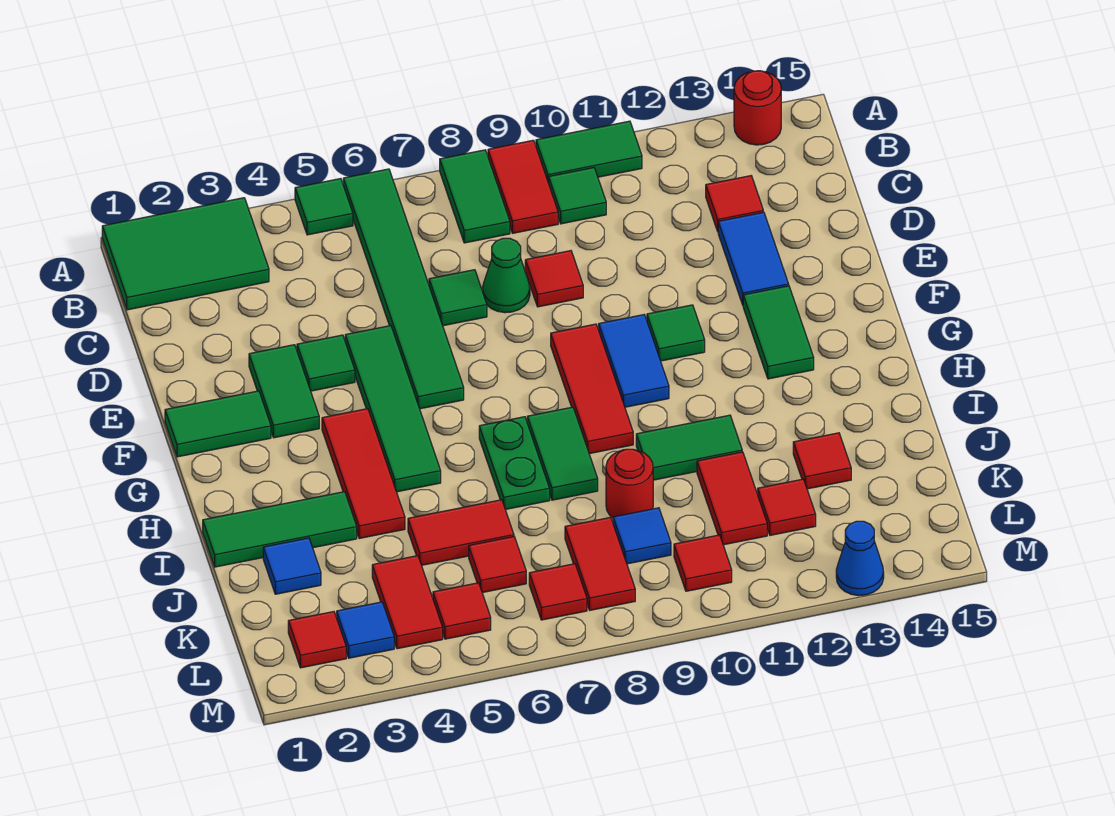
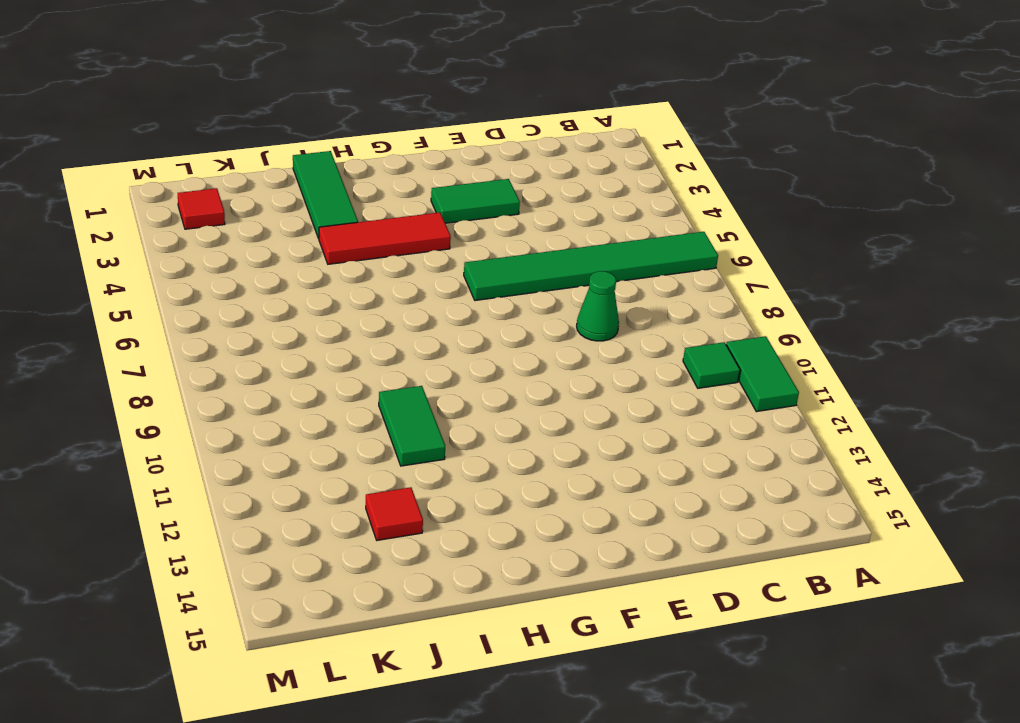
none -> green tile A1:B3 level 1
none -> green tile A5 level 1
none -> green tile A8:B8 level 1
none -> red tile A9:B9 level 1

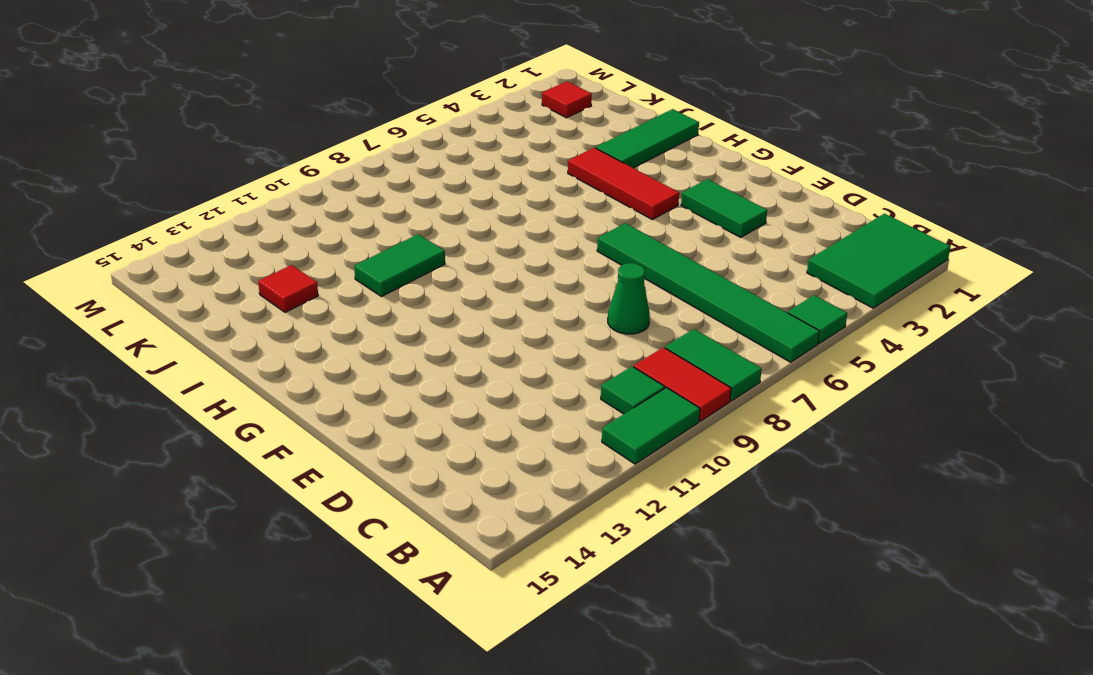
none -> red round brick A14 level 1
none -> red tile C13 level 1
none -> green tile D7 level 1
none -> red tile D9 level 1

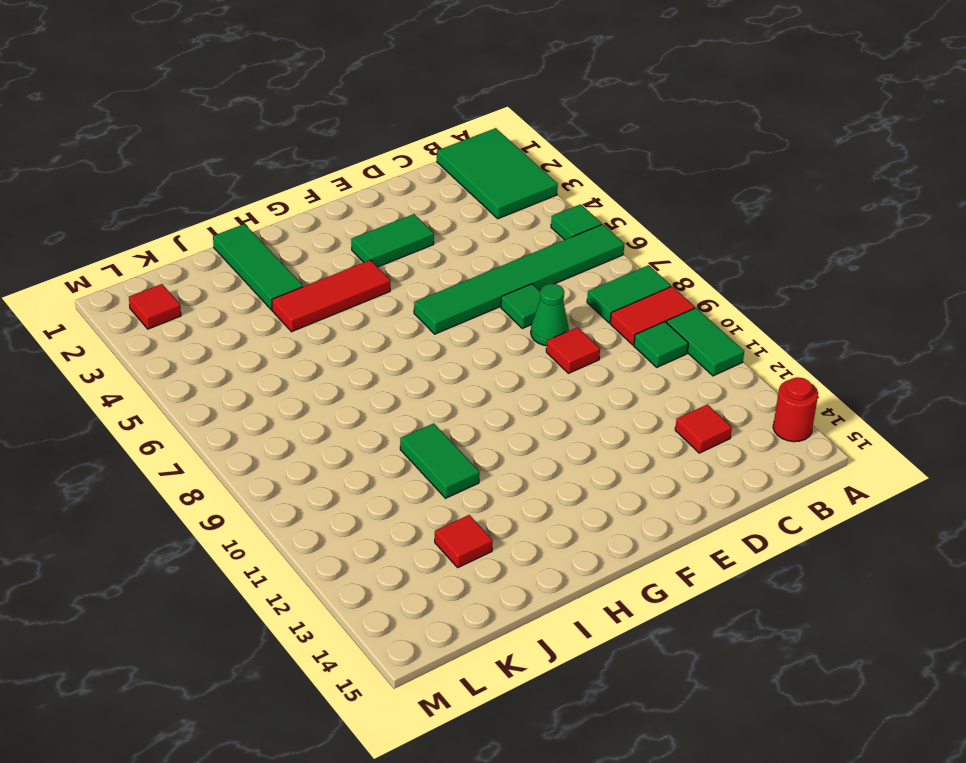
none -> blue tile D13:E13 level 1
none -> green tile E4 level 1
none -> green tile E5:H5 level 1
none -> green tile F1:F2 level 1

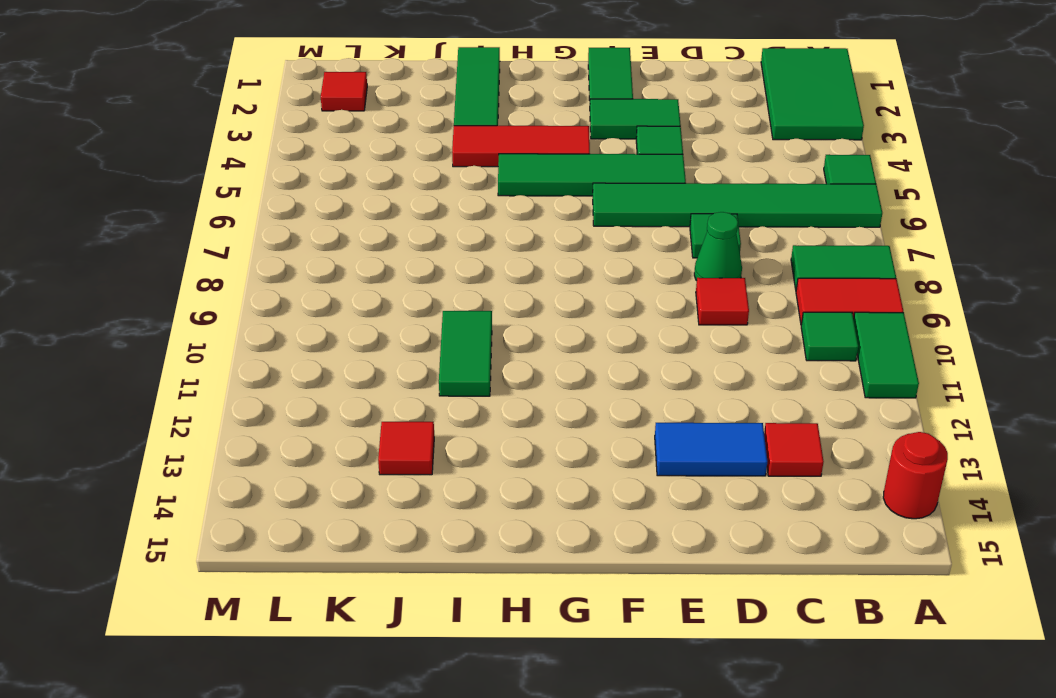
none -> red tile F9:H9 level 1
none -> blue tile F10:G10 level 1
none -> green tile F11 level 1
none -> green tile F13:G13 level 1

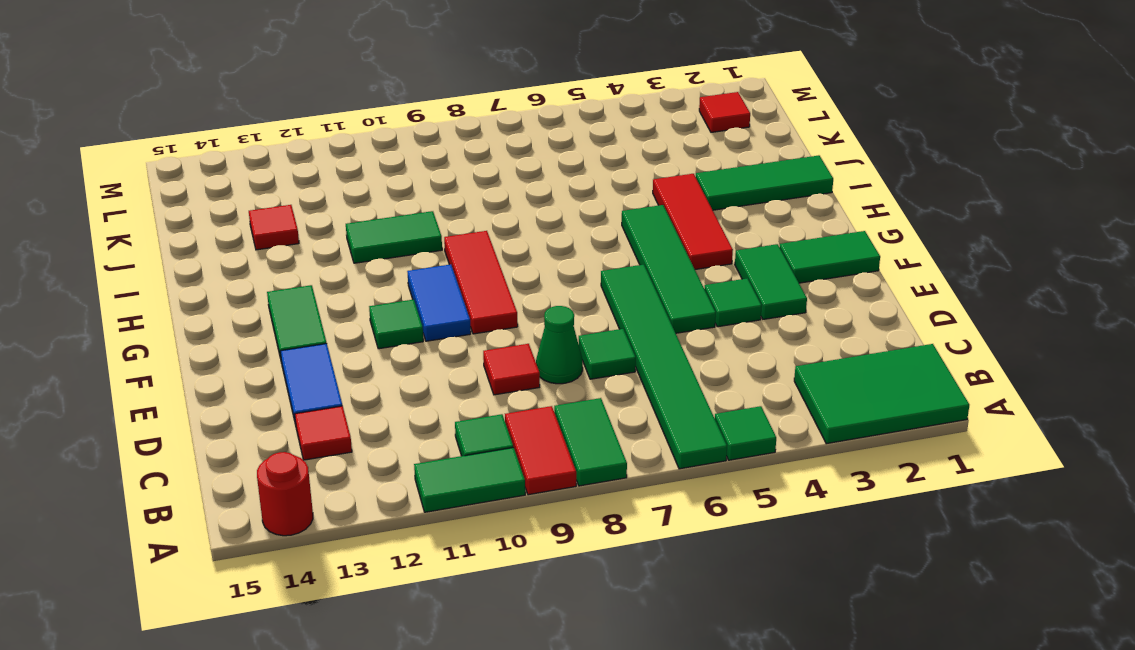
none -> green plate H7:I7 level 1
none -> green tile H8:I8 level 1
none -> blue tile J2 level 1
none -> red tile J5:J6 level 1

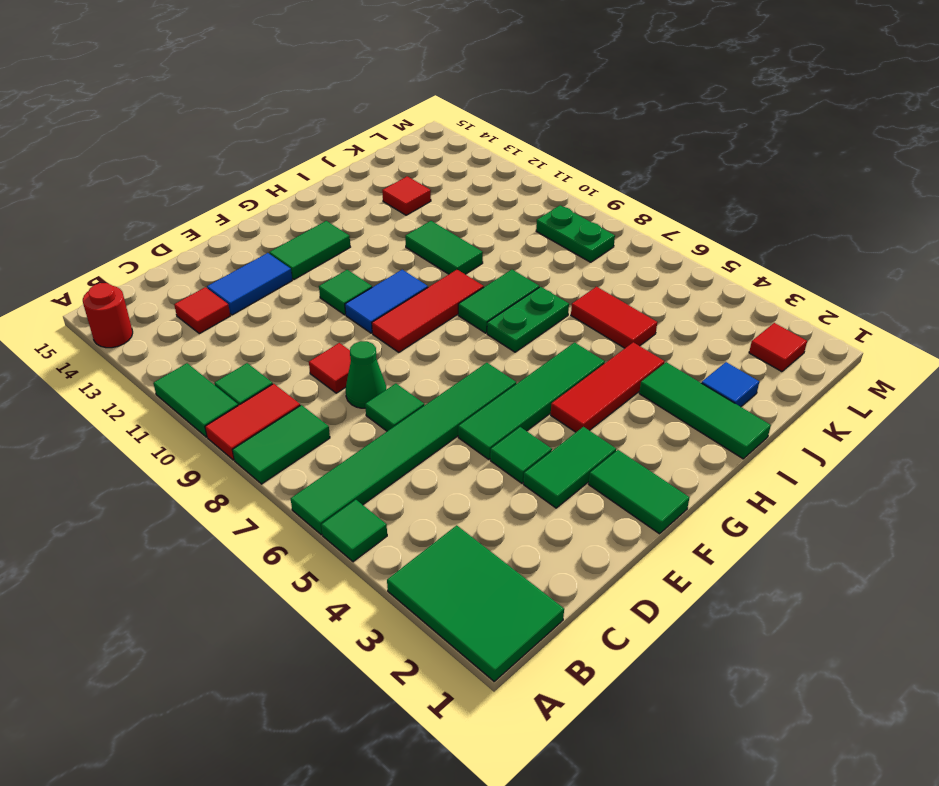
green plate L8:L9 level 1 -> red tile K8:L8 level 1
none -> red round brick J9 level 1
none -> red tile J11:K11 level 1
none -> red tile K4:L4 level 1
none -> red tile K6 level 1

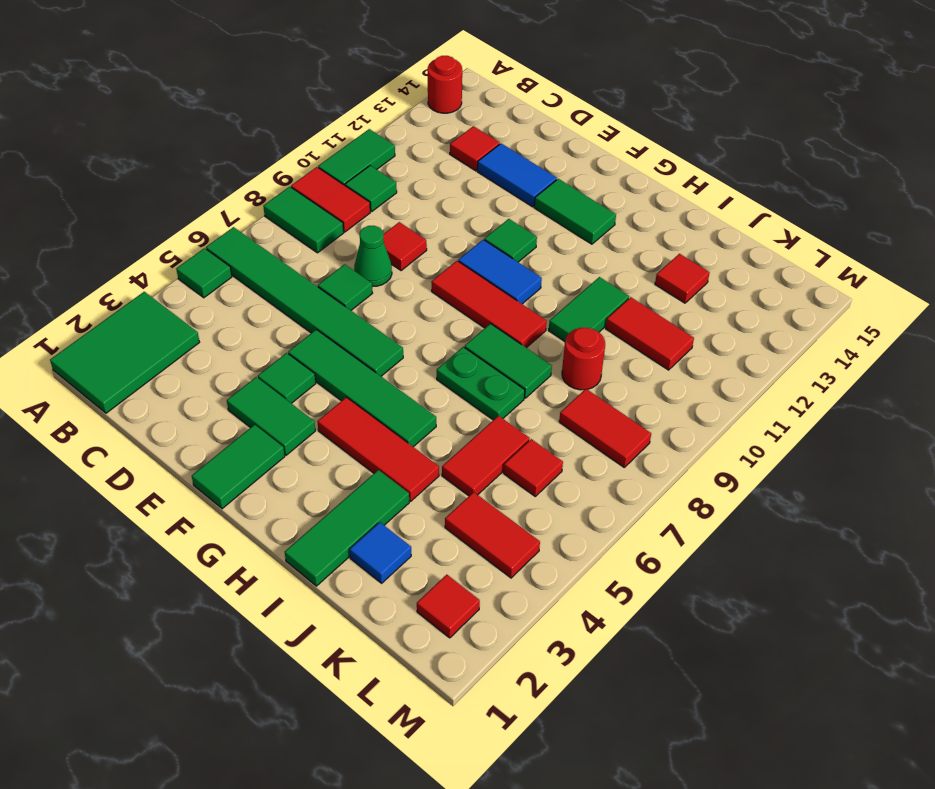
none -> blue tile K9 level 1
none -> red tile K12 level 1
none -> blue tile L3 level 1
none -> red tile L5 level 1

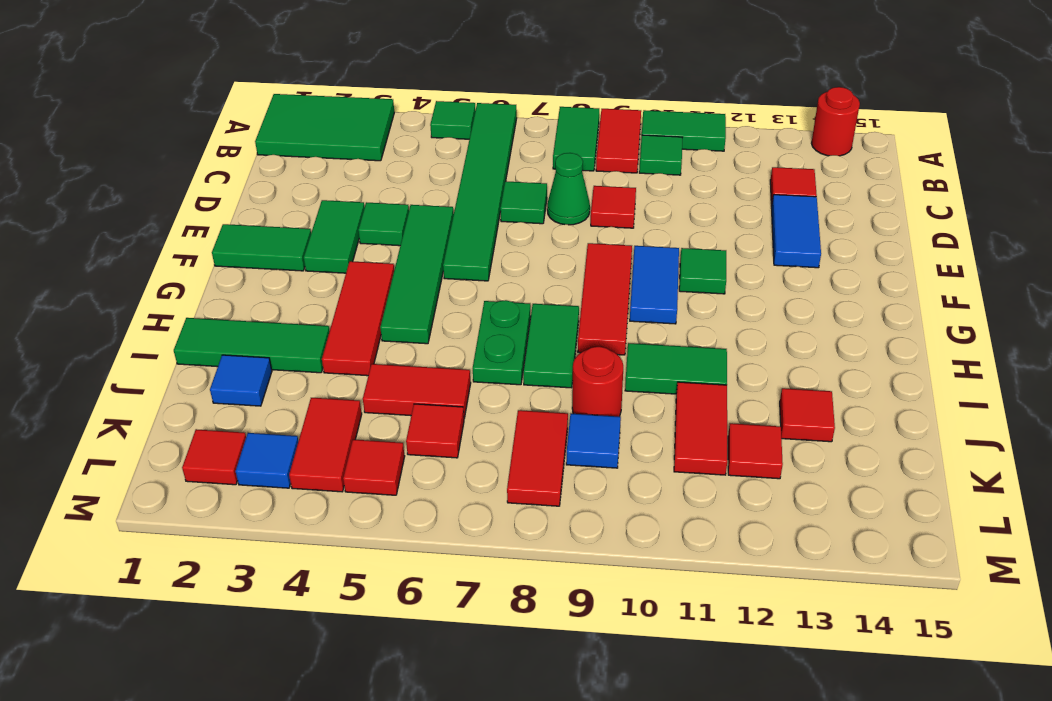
none -> green tile F13:G13 level 1
none -> red tile L7 level 1
none -> red tile L10 level 1
none -> blue cone M13 level 1

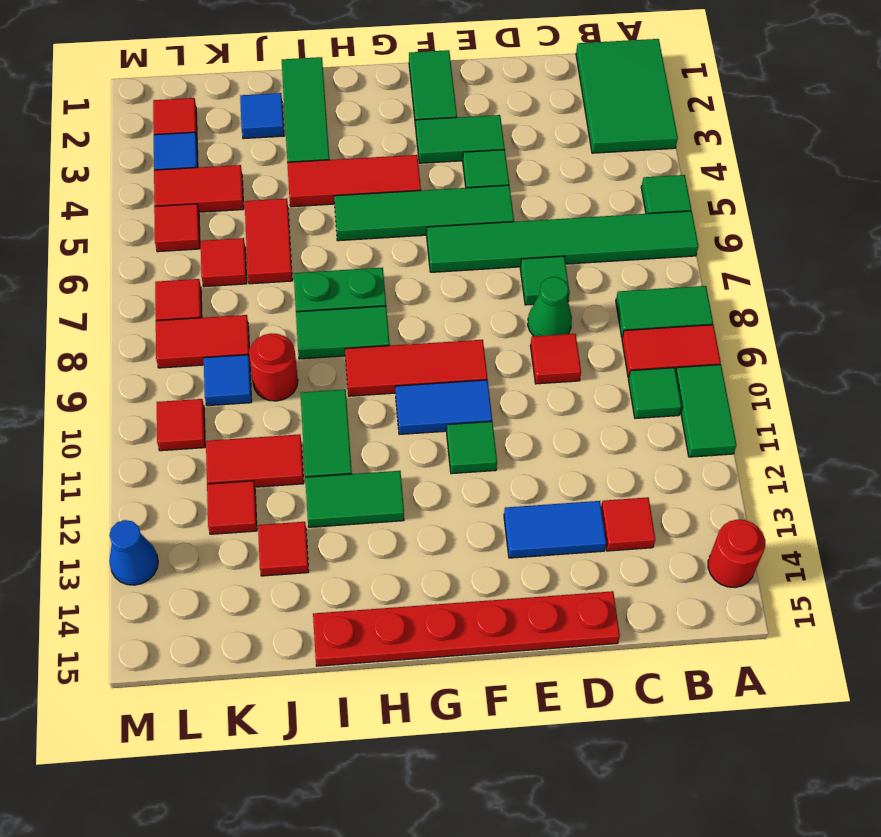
red plate D15:I15 level 1 -> none
green tile H12:I12 level 1 -> green tile F13:G13 level 1

